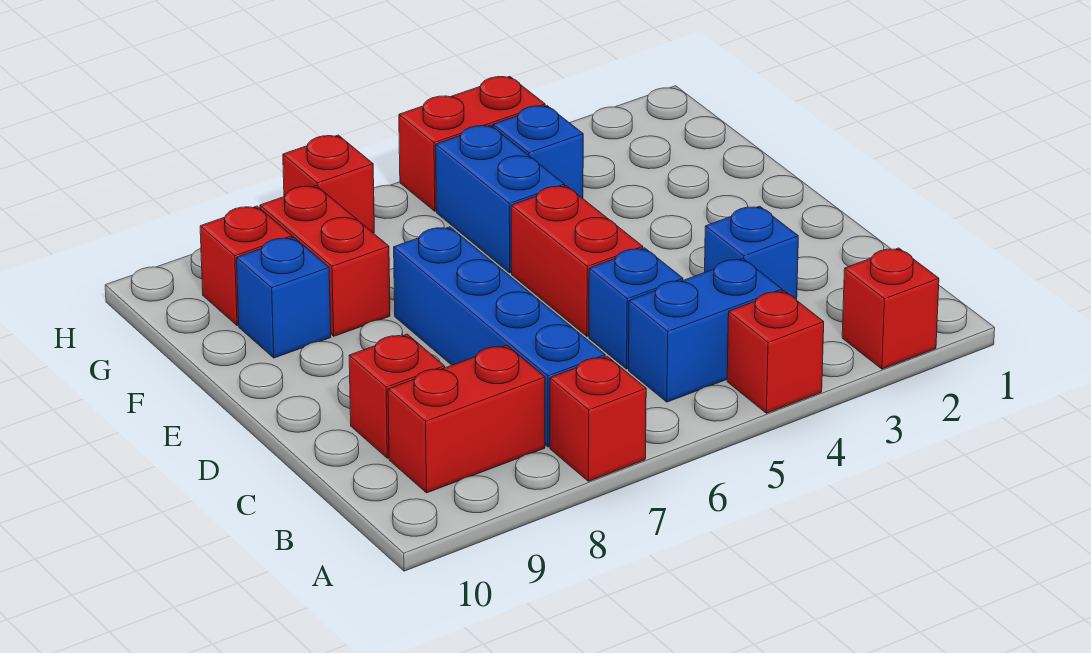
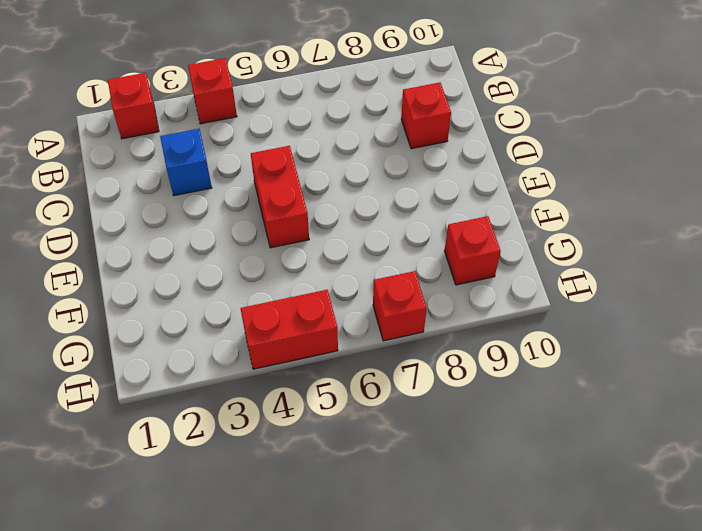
none -> red brick A7 level 1
none -> blue brick B4:B5 level 1
none -> blue brick B7:E7 level 1

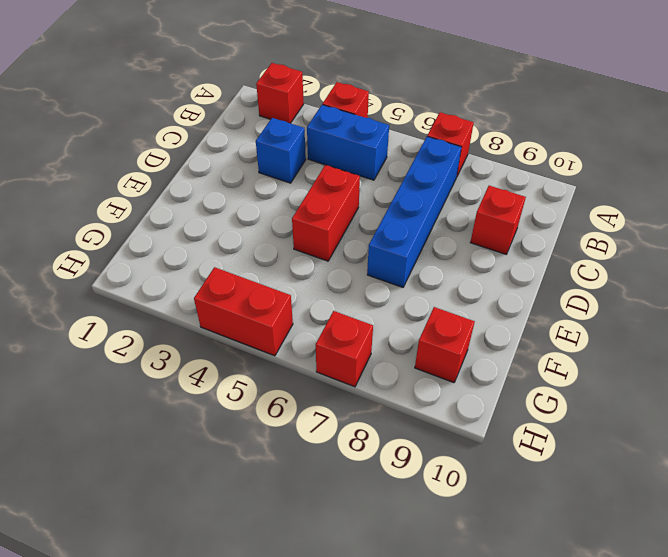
none -> red brick B8:B9 level 1
none -> blue brick C5 level 1
none -> blue brick F5:G5 level 1

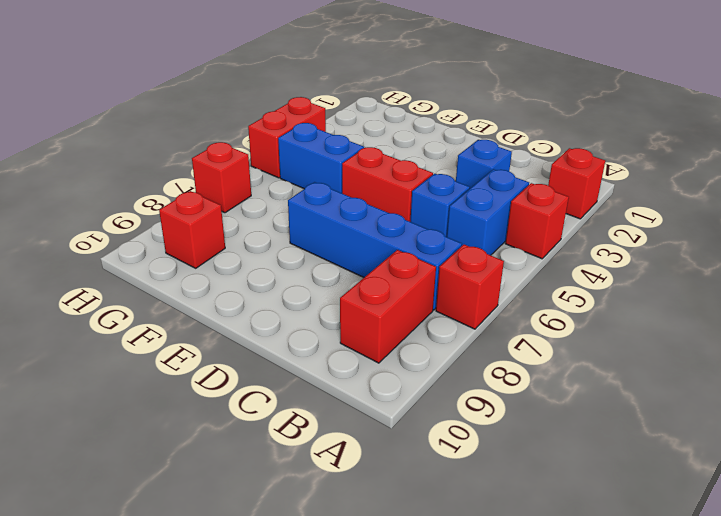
none -> red brick C9 level 1
none -> red brick F8:G8 level 1
none -> blue brick F9 level 1

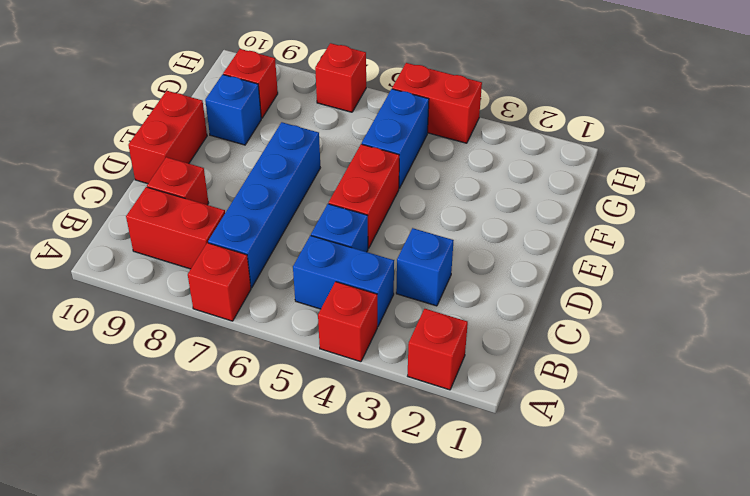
red brick D10:E10 level 1 -> red brick F8:G8 level 1
none -> blue brick G4 level 1

